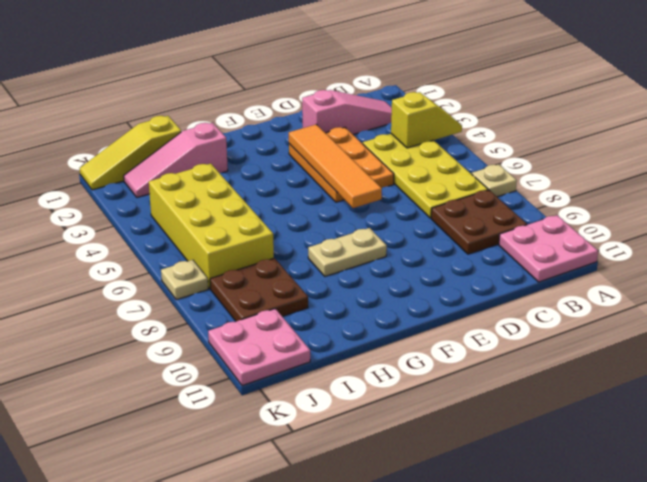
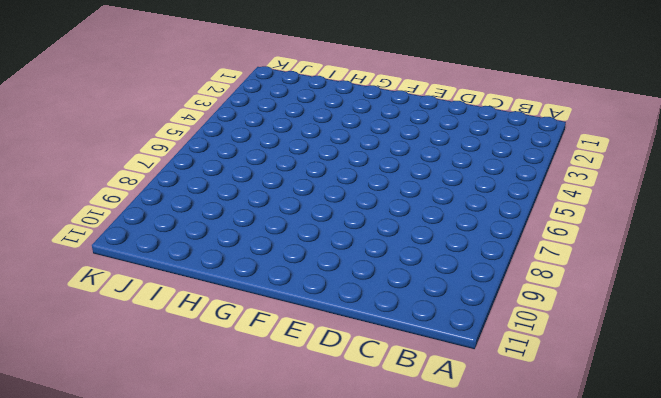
none -> tan plate A7 level 1
none -> pink plate A10:B11 level 1
none -> pink slope B2:D2 level 1 top D

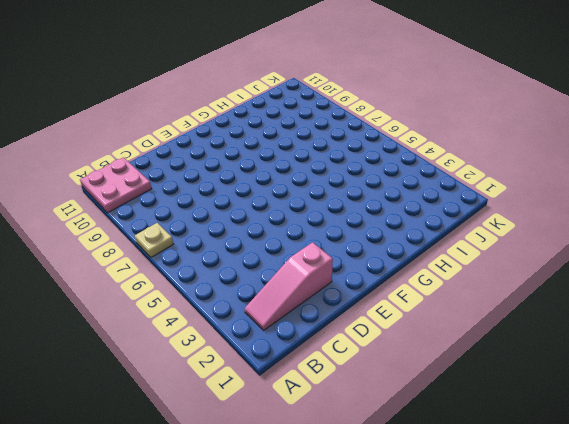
none -> yellow plate B4:C7 level 1
none -> brown plate B8:C9 level 1
none -> orange plate D3:E5 level 1

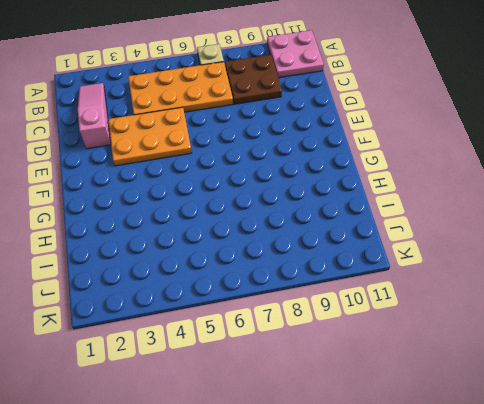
orange plate B4:C7 level 1 -> yellow plate B4:C7 level 1
none -> tan plate F8:G8 level 1
none -> pink slope H2:J2 level 1 top H
none -> yellow slope I1:K1 level 1 top I

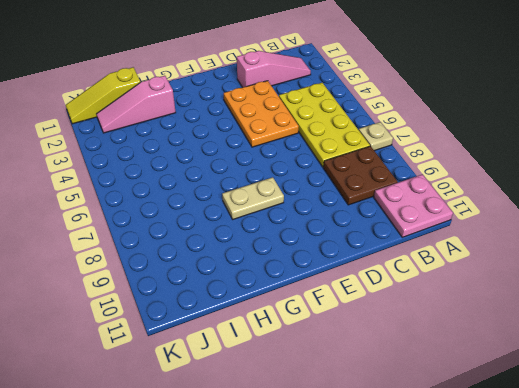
none -> yellow brick I4:J7 level 1
none -> brown plate I8:J9 level 1
none -> pink plate J10:K11 level 1

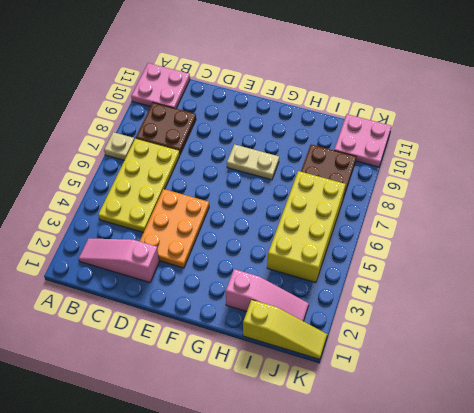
none -> tan plate K7 level 1
none -> yellow slope A4:B4 level 2 top B
none -> orange tile E3:E6 level 2

